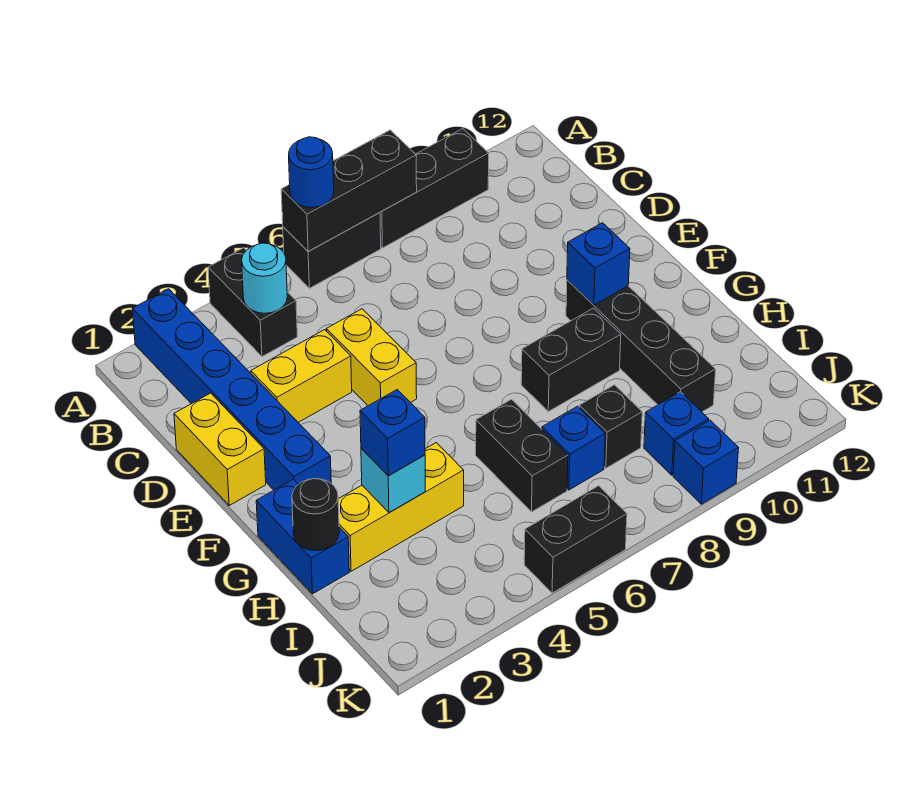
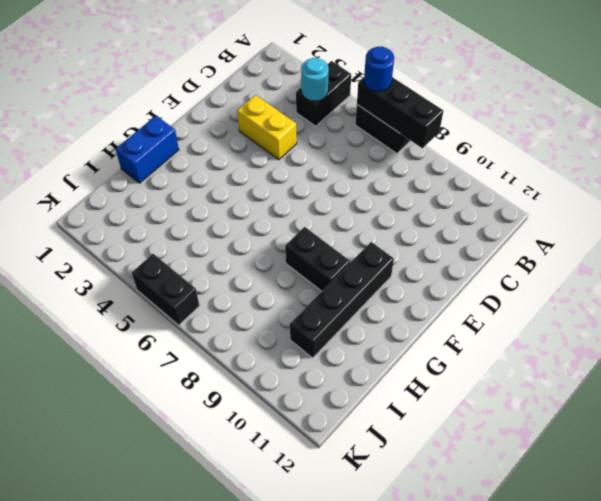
none -> blue brick A2:F2 level 1
none -> black brick A8:A10 level 1
none -> yellow brick D1:E1 level 1

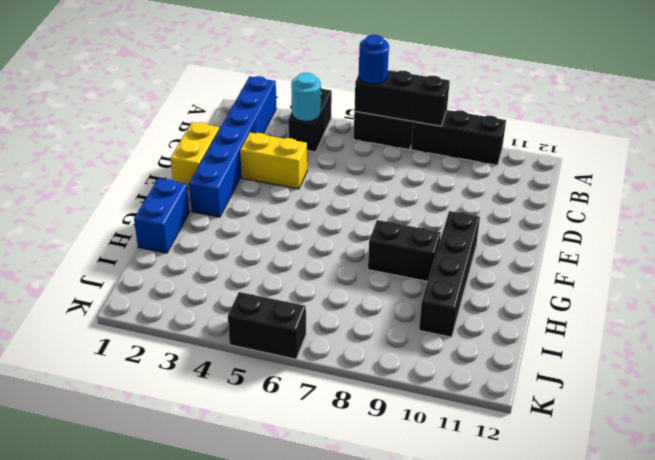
none -> yellow brick D5:E5 level 1
none -> yellow brick H2:H4 level 1
none -> black brick H6:I6 level 1

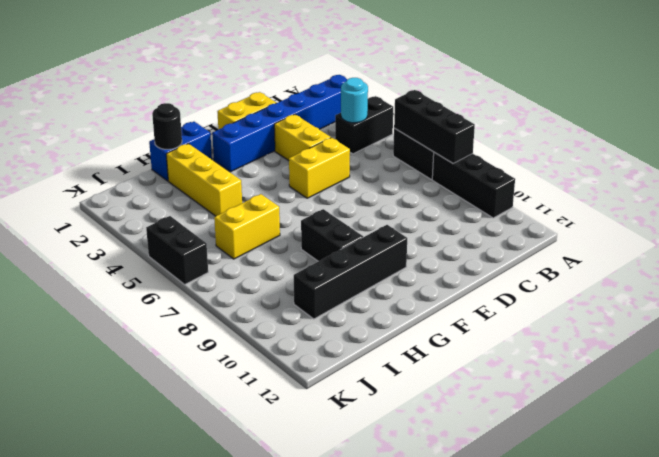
yellow brick H6:I6 level 1 -> black brick H6:I6 level 1
none -> blue brick I7 level 1
none -> black brick I8 level 1
none -> blue brick J9 level 1

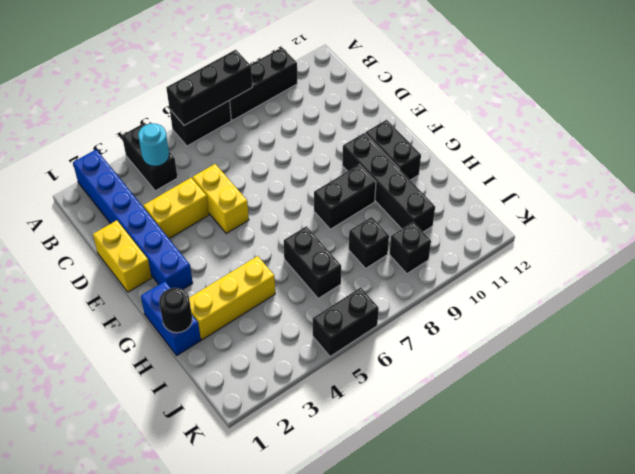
black brick F11:G11 level 1 -> none
black brick J9 level 1 -> blue brick J9 level 1
none -> blue brick I7 level 1
none -> blue brick K9 level 1
none -> blue brick F10 level 2

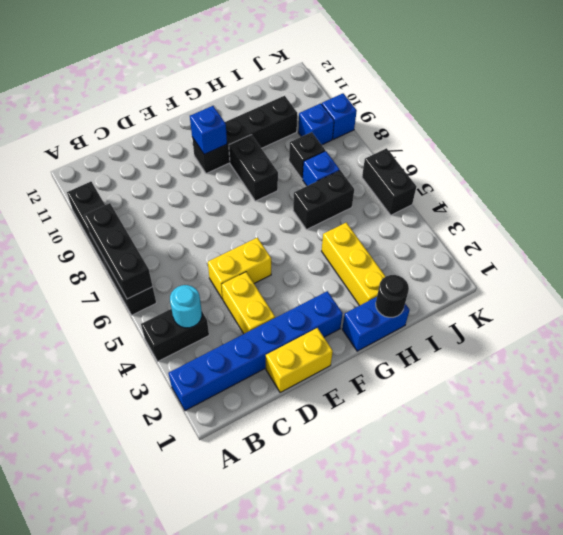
none -> cyan brick H3 level 2
none -> blue round brick A6 level 3
none -> blue brick H3 level 3

